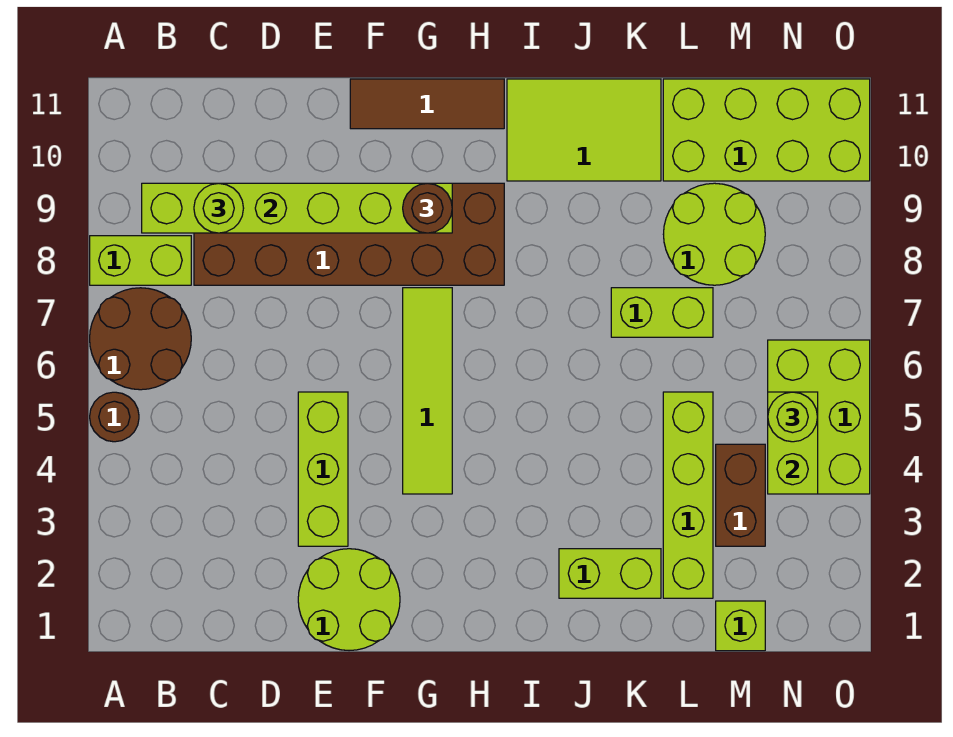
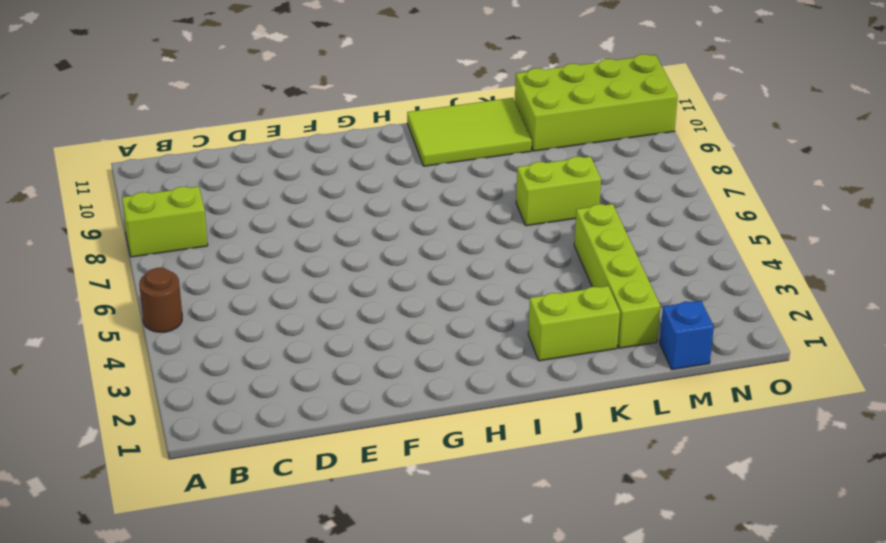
blue brick M1 level 1 -> lime brick M1 level 1
none -> brown round brick A6:B7 level 1
none -> brown brick C8:H9 level 1
none -> lime round brick E1:F2 level 1

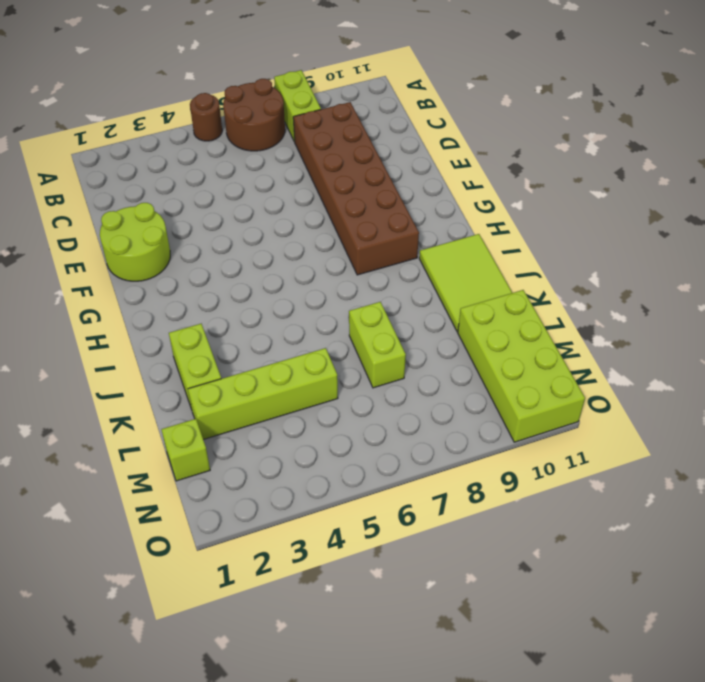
none -> lime brick E3:E5 level 1
none -> brown tile F11:H11 level 1
none -> lime tile G4:G7 level 1

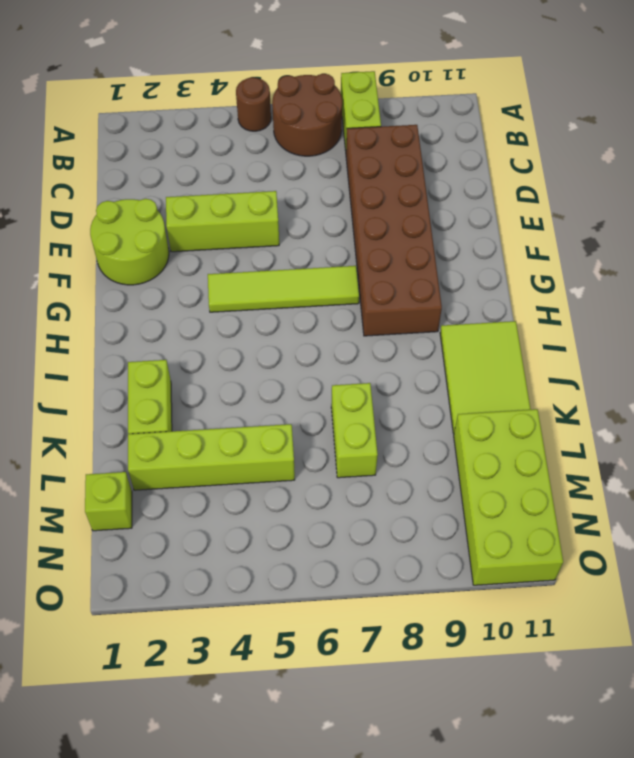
none -> brown tile F11:H11 level 1
none -> lime round brick L8:M9 level 1
none -> brown brick M3:M4 level 1

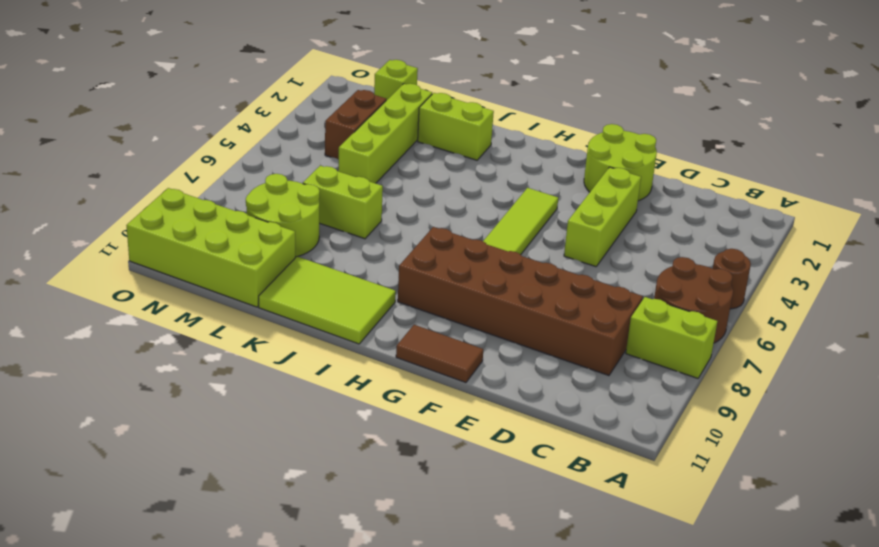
brown tile F11:G11 level 1 -> brown tile F11:H11 level 1
none -> lime brick N4:O6 level 1
none -> lime brick B9:G9 level 2
none -> lime brick N4:N5 level 2

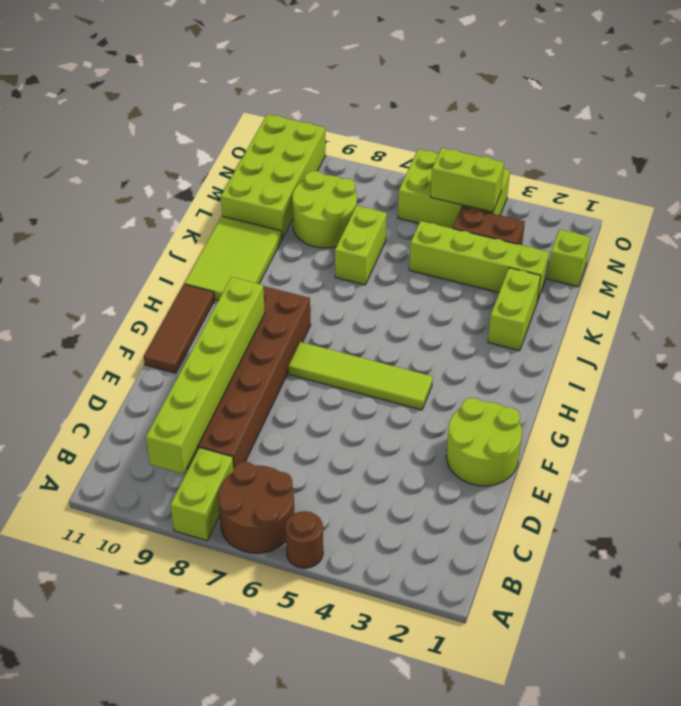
none -> lime brick E3:E5 level 1
none -> lime round brick C9 level 3
none -> brown round brick G9 level 3

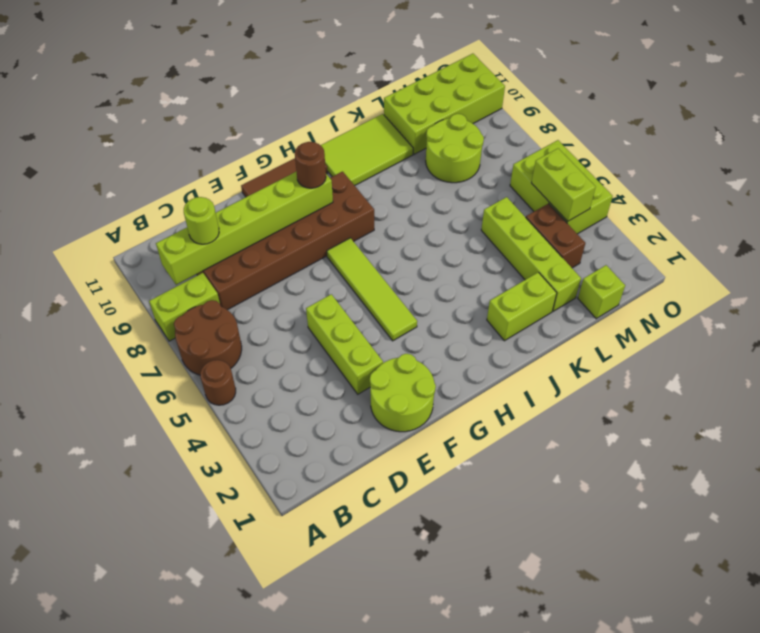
none -> lime brick K7:L7 level 1
none -> lime round brick N5 level 3

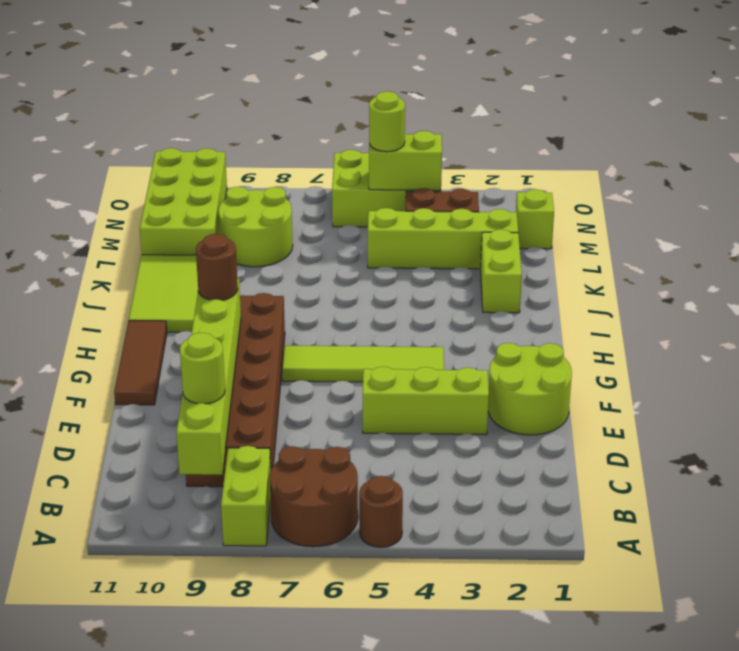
none -> lime brick K7:L7 level 1

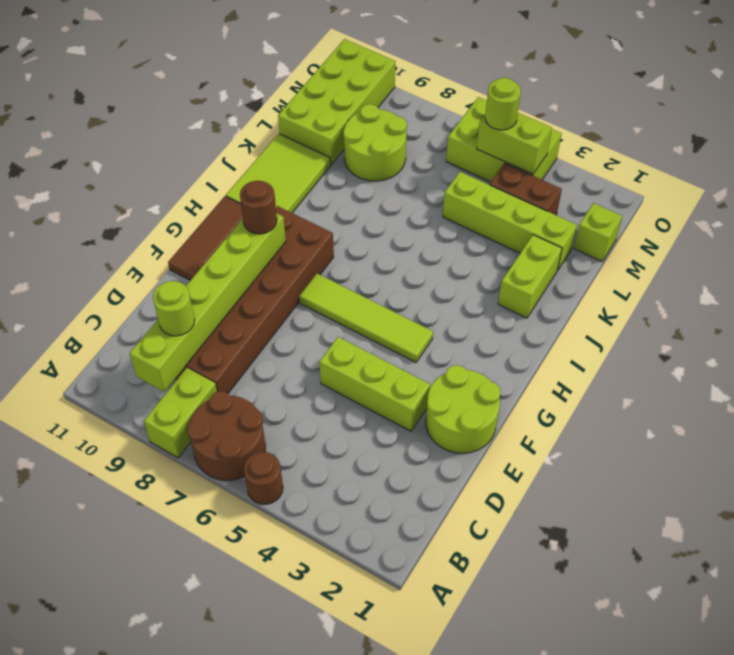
none -> lime brick K7:L7 level 1

